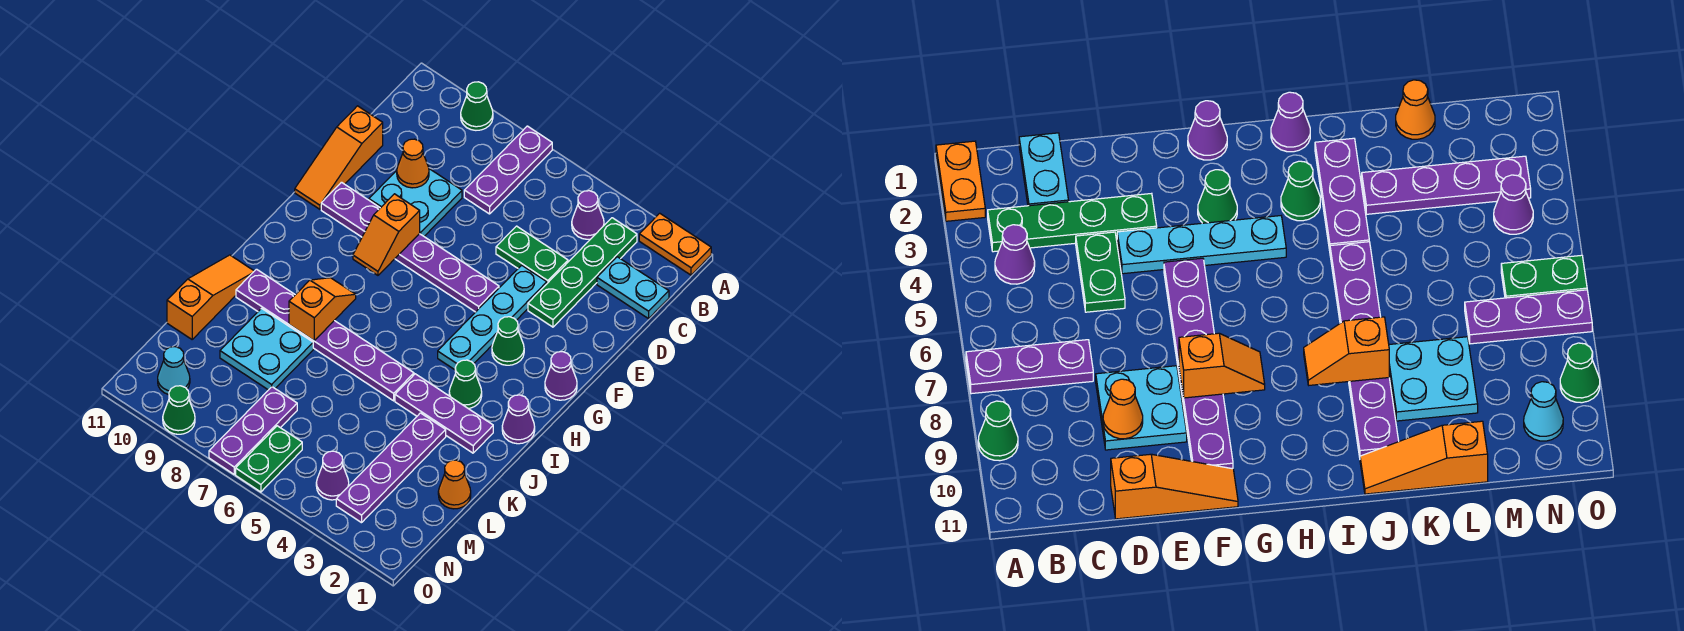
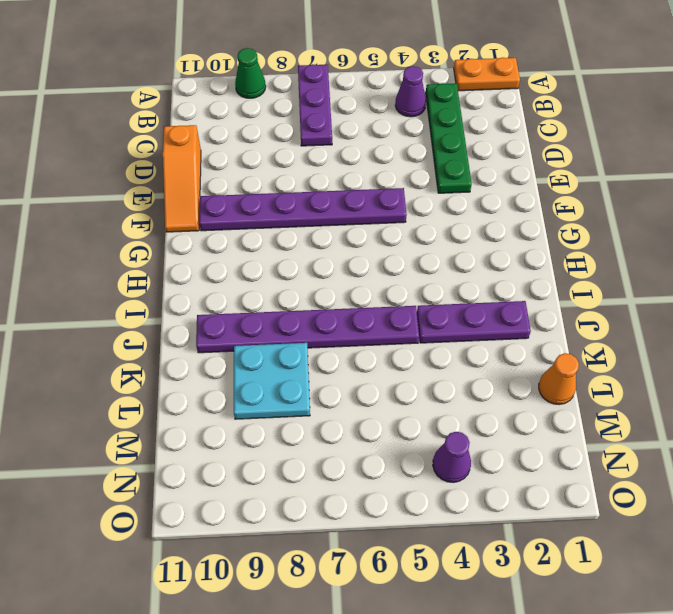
none -> cyan plate C1:C2 level 1
none -> green plate D4:D5 level 1
none -> cyan plate D8:E9 level 1

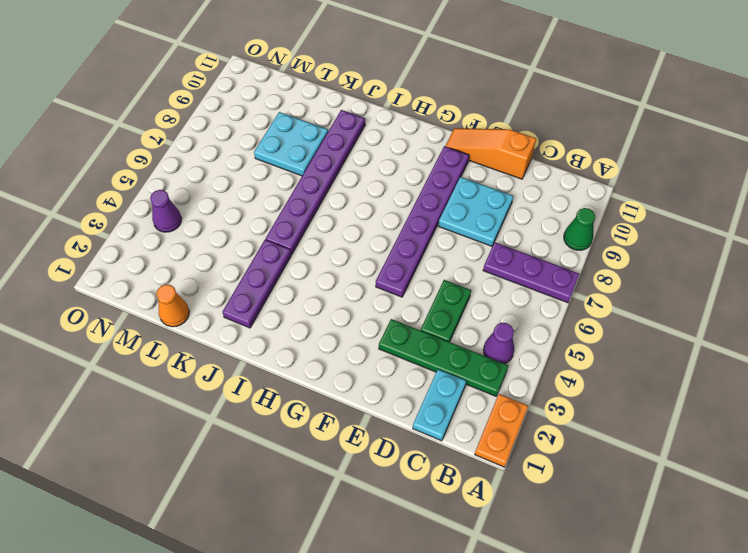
none -> cyan plate E4:H4 level 1
none -> purple cone G1 level 1
none -> green cone G3 level 1

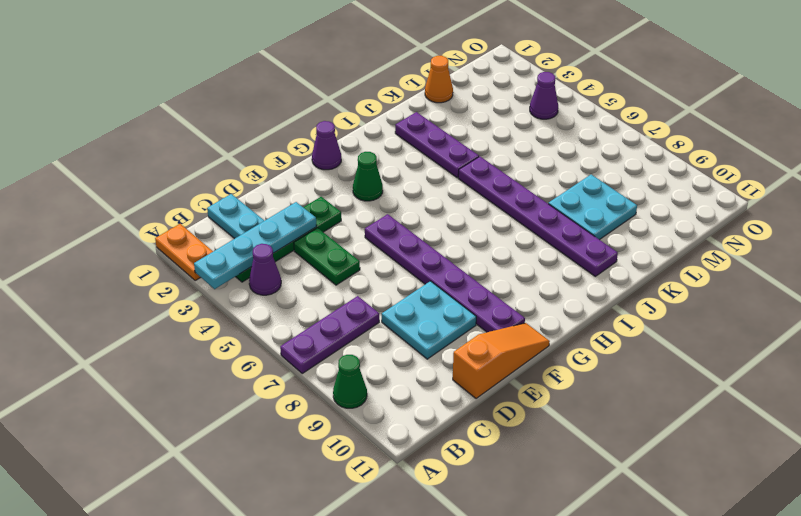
cyan plate A3:D3 level 2 -> cyan plate E4:H4 level 1
none -> purple cone I1 level 1
none -> green cone I3 level 1
none -> orange slope J11:L11 level 1 top L

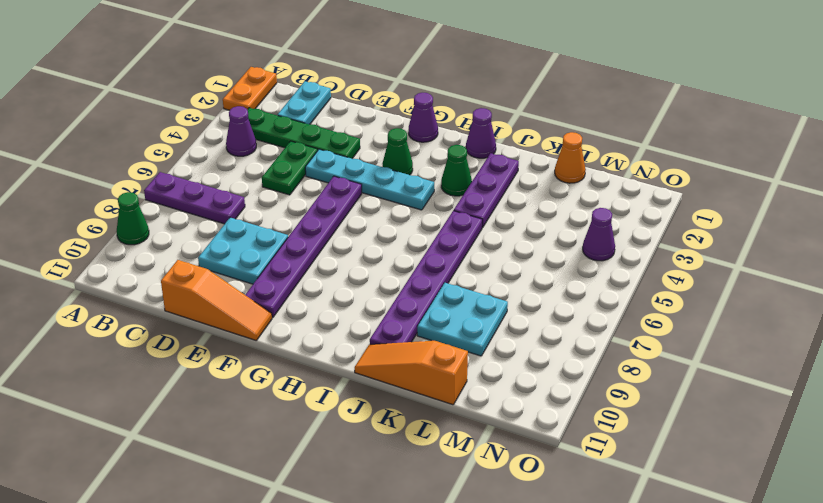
none -> purple plate K3:N3 level 1
none -> purple plate M7:O7 level 1
none -> green plate N6:O6 level 1

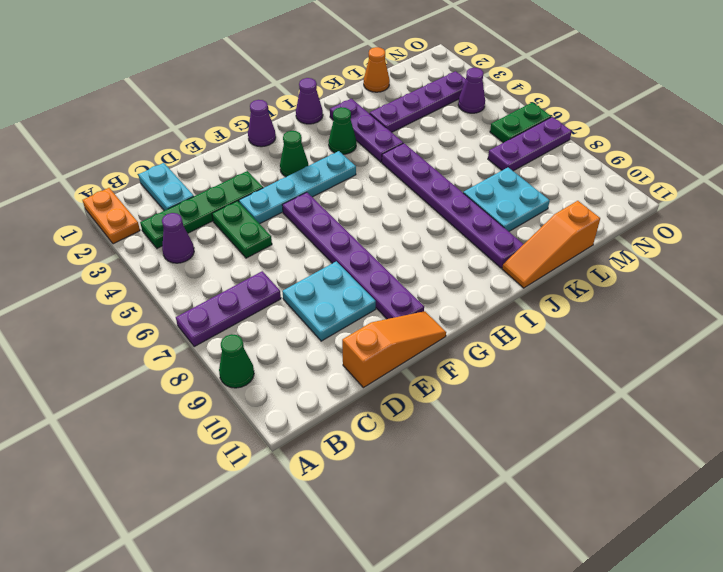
none -> cyan cone N10 level 1
none -> green cone O9 level 1
none -> orange cone D9 level 2

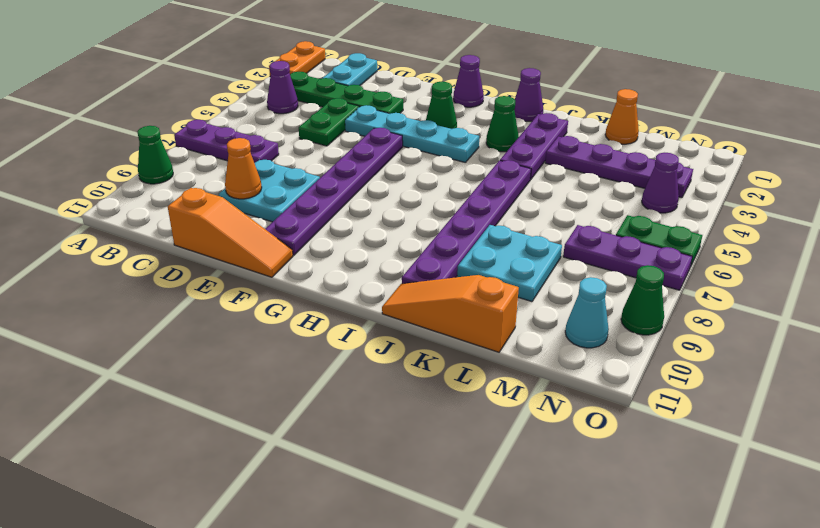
none -> orange slope F8:G8 level 2 top F
none -> orange slope I8:J8 level 2 top J

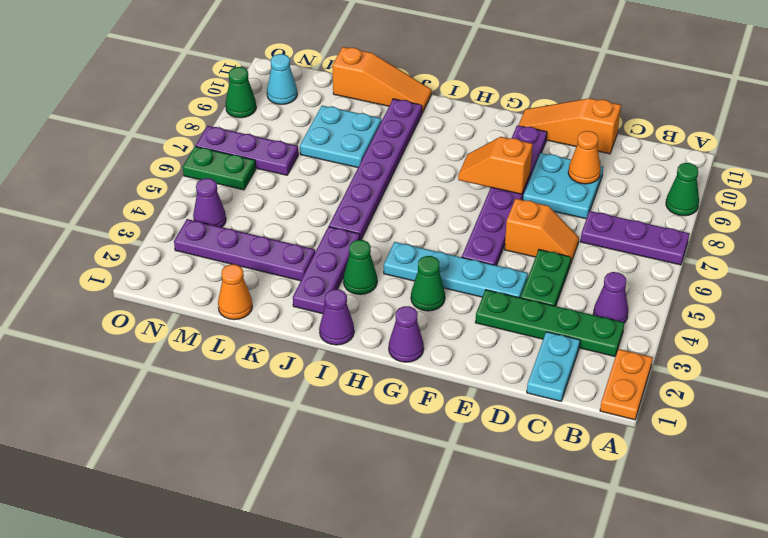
orange slope D6:E6 level 1 top E -> orange slope I8:J8 level 2 top J

